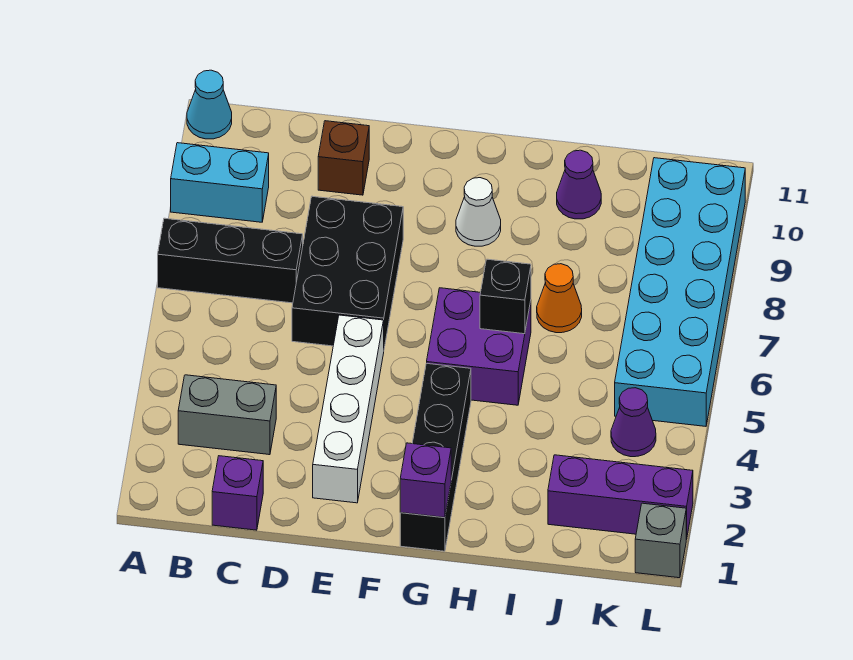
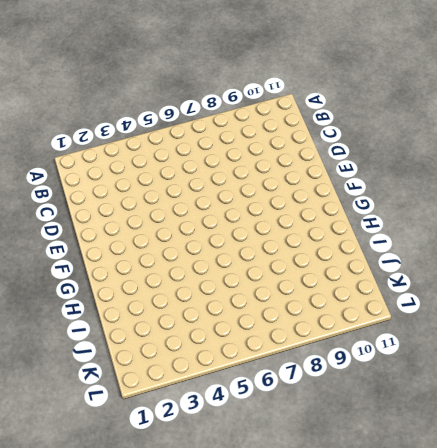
none -> black brick A7:C7 level 1
none -> cyan brick A9:B9 level 1
none -> cyan cone A11 level 1

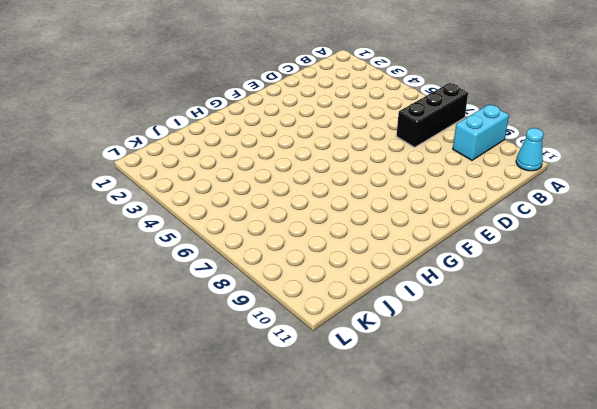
none -> grey brick B3:C3 level 1
none -> purple brick C1 level 1
none -> black brick D6:E8 level 1

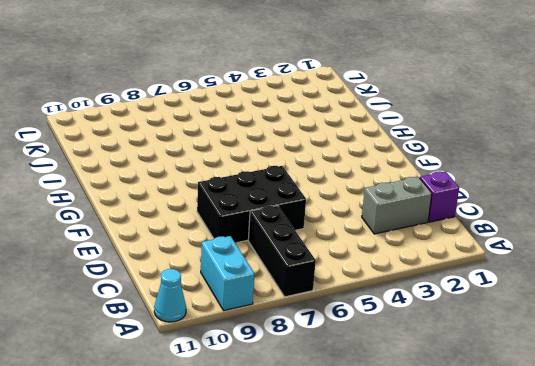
grey brick C2:C3 level 1 -> grey brick B3:C3 level 1
none -> brown brick D10 level 1
none -> white brick E2:E5 level 1
none -> black brick G1:G4 level 1

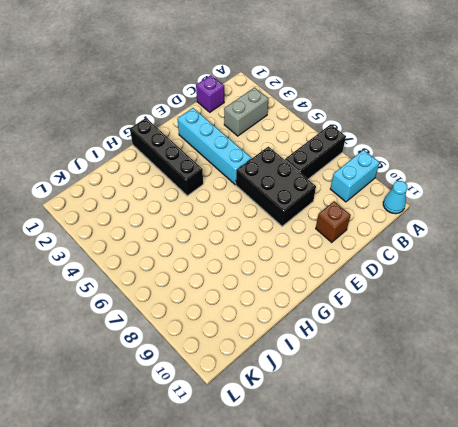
cyan brick E2:E5 level 1 -> white brick E2:E5 level 1
none -> purple brick G5:H6 level 1
none -> white cone G9 level 1
none -> orange cone I7 level 1

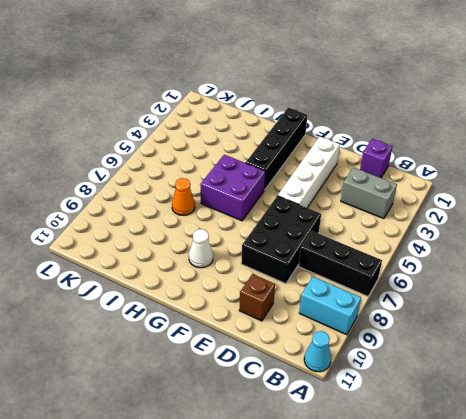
none -> purple cone I10 level 1
none -> purple brick J2:L2 level 1
none -> purple cone K4 level 1

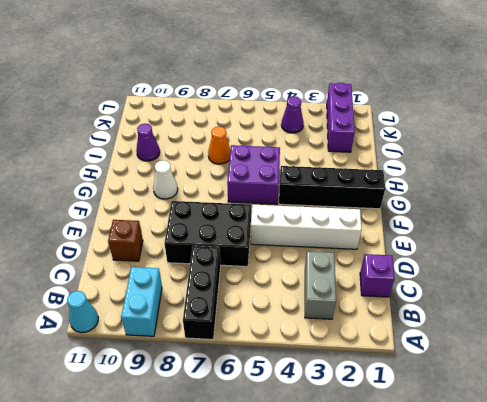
none -> cyan brick K5:L10 level 1
none -> grey brick L1 level 1
none -> purple brick G1 level 2

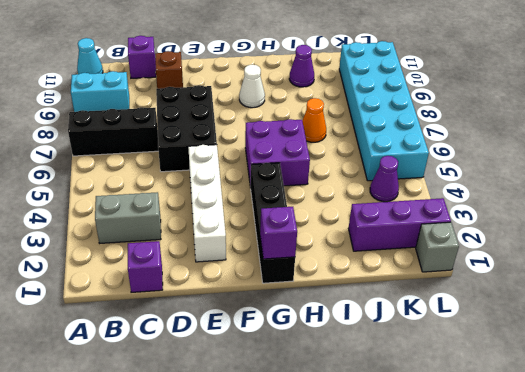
purple brick C11 level 1 -> none
none -> black brick H6 level 2

